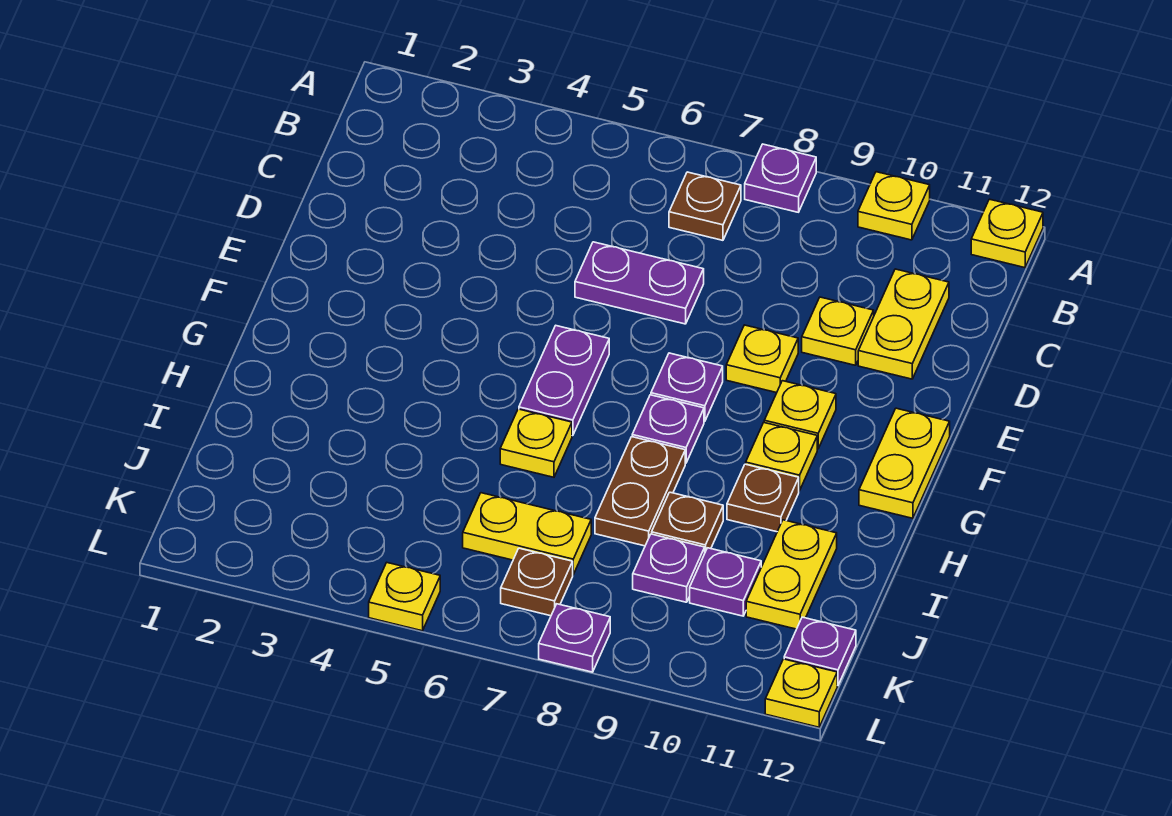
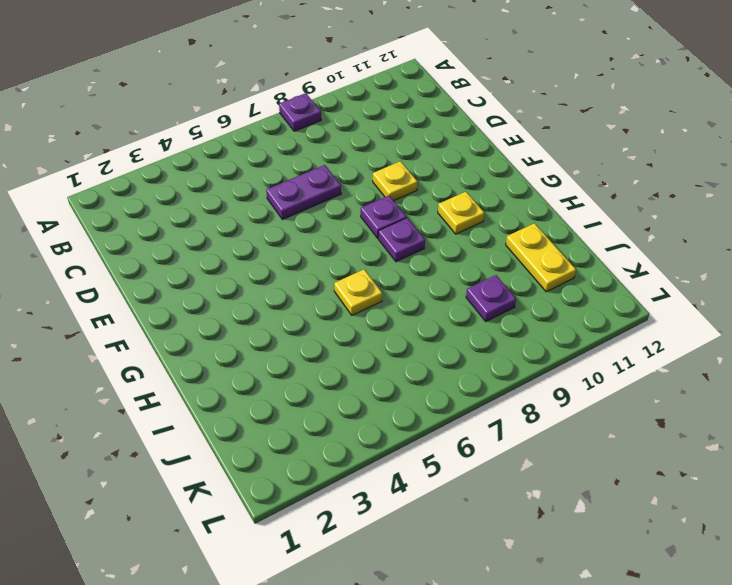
none -> yellow plate A10 level 1
none -> yellow plate A12 level 1
none -> brown plate B7 level 1

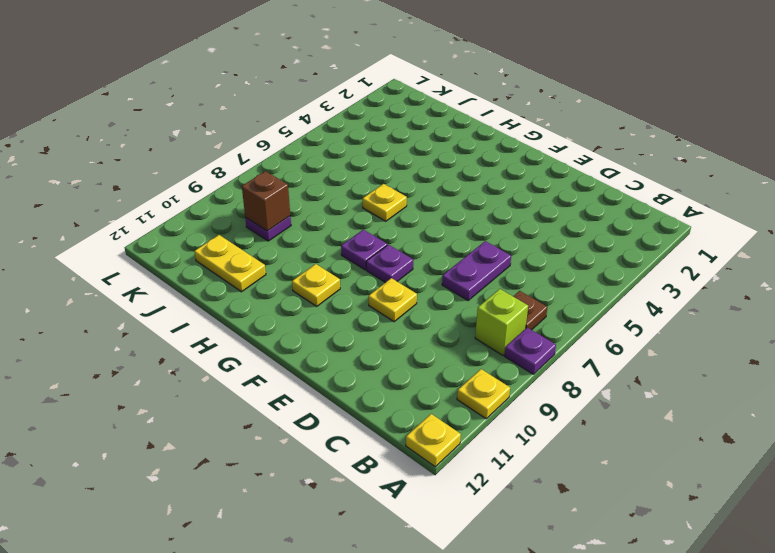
lime brick B8 level 1 -> none
brown brick J9 level 2 -> none
none -> yellow plate C11:D11 level 1
none -> yellow plate D10 level 1
none -> purple plate F6:G6 level 1

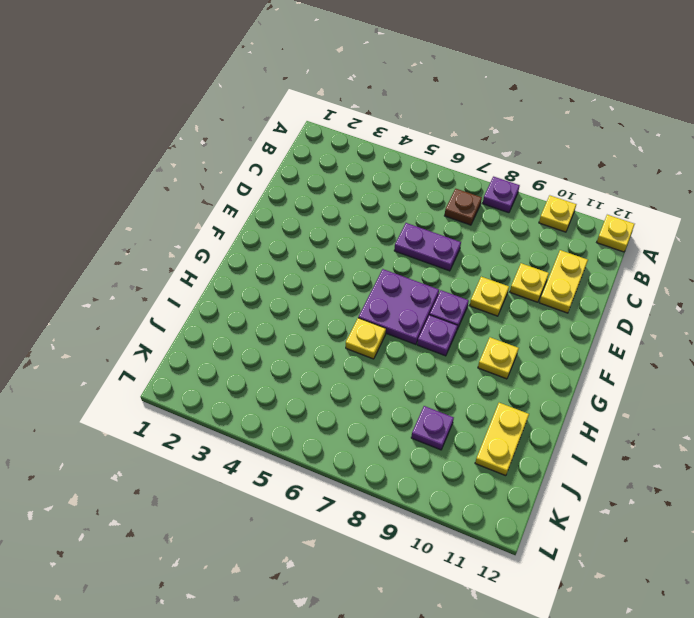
purple plate F6:G7 level 1 -> purple plate F6:G6 level 1
none -> yellow plate F10 level 1
none -> yellow plate F12:G12 level 1
none -> brown plate H8:I8 level 1

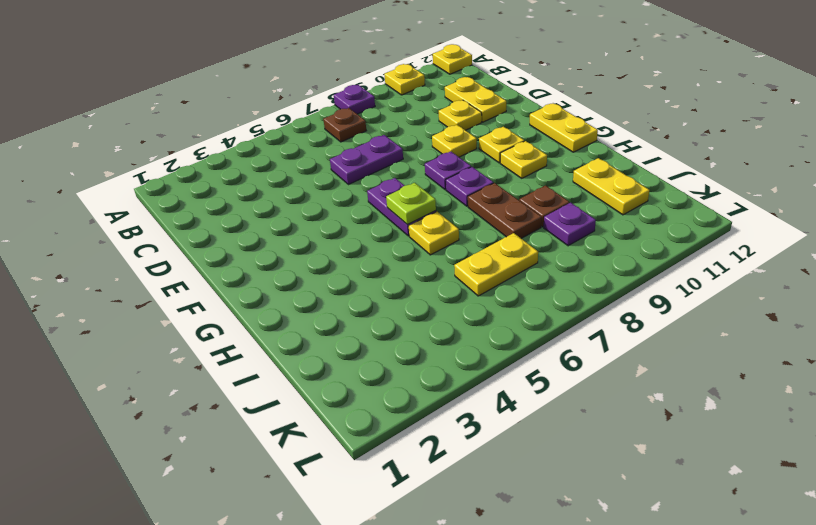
lime plate G6 level 2 -> none
none -> brown plate H10 level 1
none -> purple plate J10 level 1
none -> brown plate K7 level 1

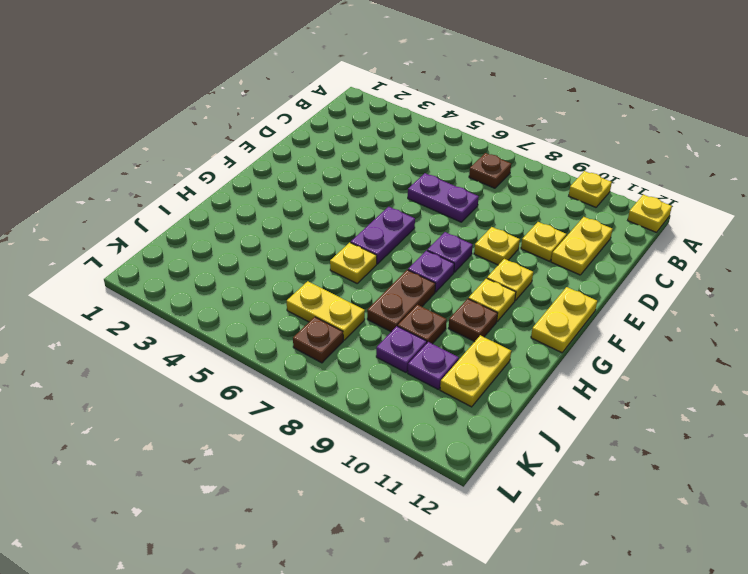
none -> purple plate A8 level 1
none -> purple plate K12 level 1
none -> yellow plate L5 level 1

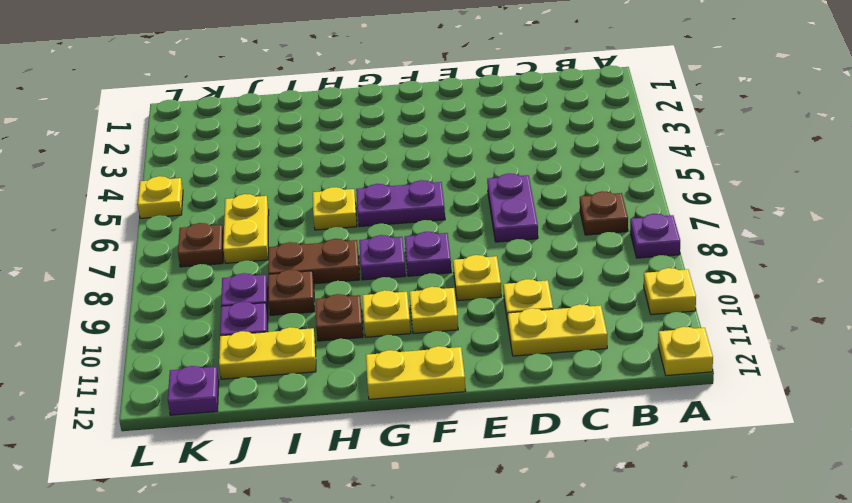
none -> purple plate L8 level 1
none -> yellow plate L12 level 1

